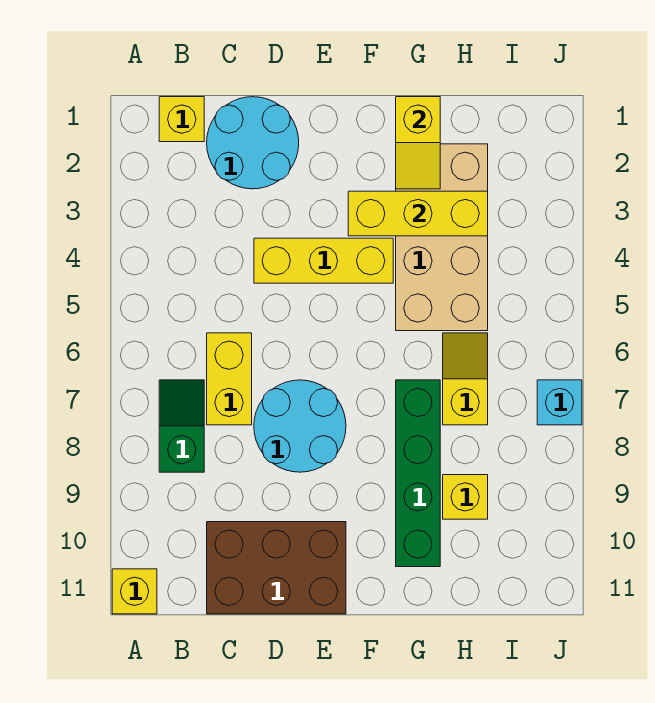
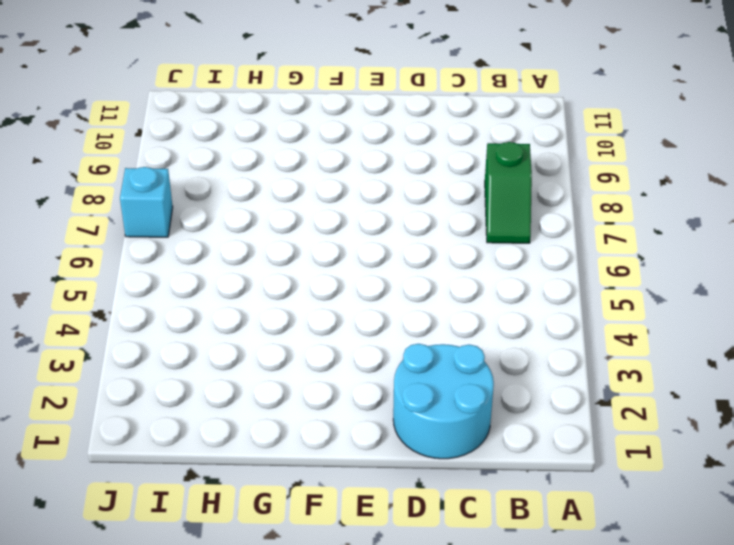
none -> yellow brick A11 level 1
none -> yellow brick B1 level 1
none -> yellow brick C6:C7 level 1

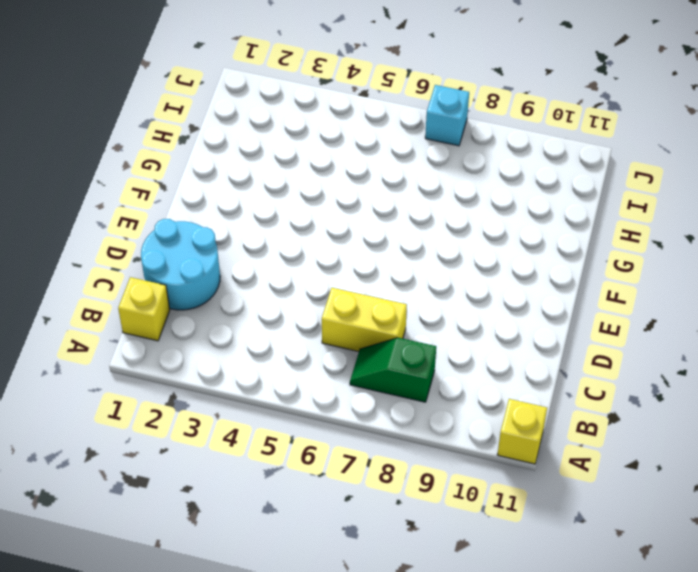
none -> brown brick C10:E11 level 1
none -> yellow brick D4:F4 level 1
none -> cyan round brick D7:E8 level 1

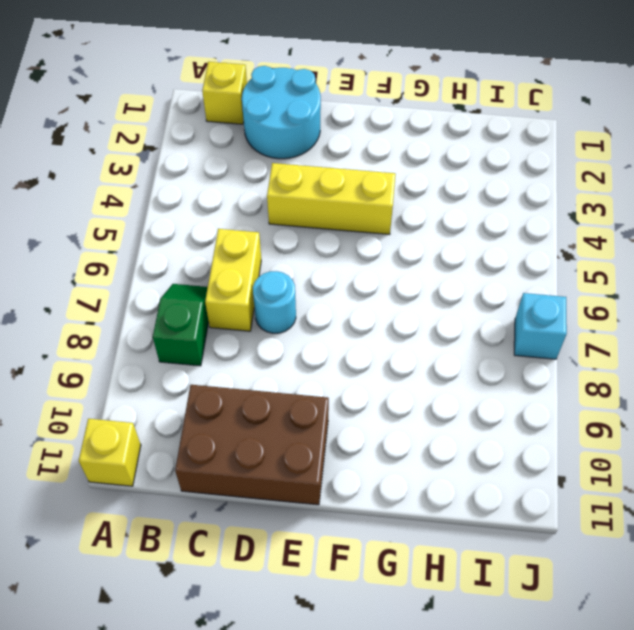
cyan round brick D7 level 1 -> cyan round brick D7:E8 level 1
none -> tan brick G2:H5 level 1
none -> green brick G7:G10 level 1
none -> yellow slope H6:H7 level 1 top 7

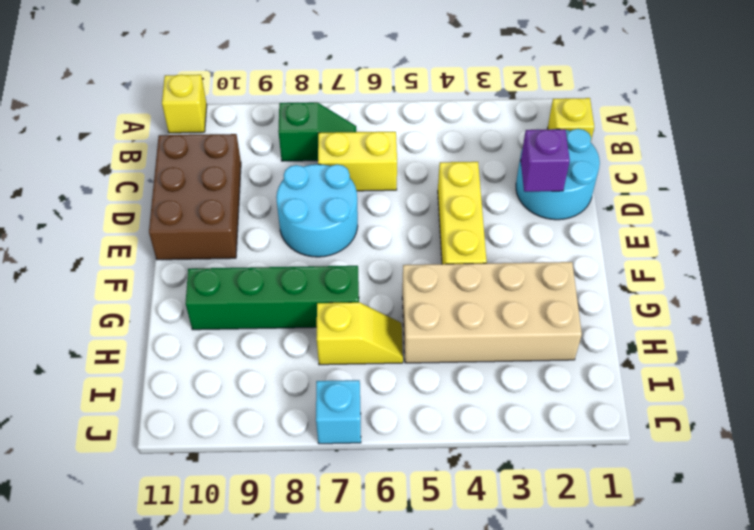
purple brick D2 level 2 -> none
none -> yellow brick H9 level 1
none -> yellow brick F3:H3 level 2
none -> yellow slope G1:G2 level 2 top 1

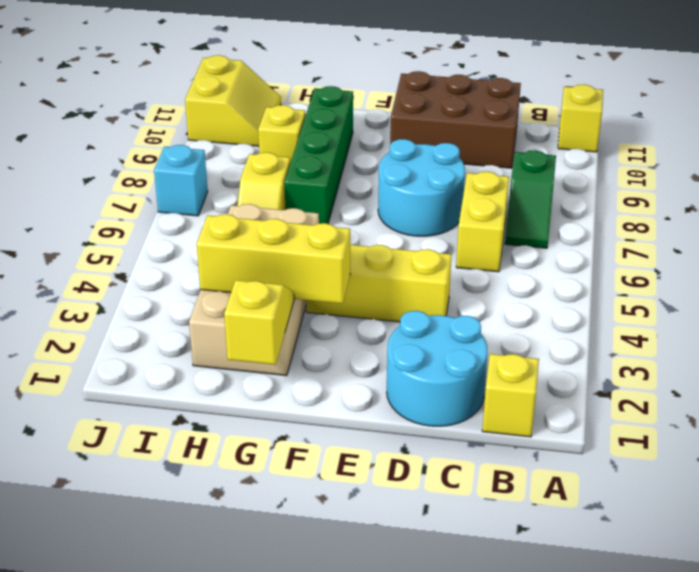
yellow slope I10:J11 level 1 top J -> none

